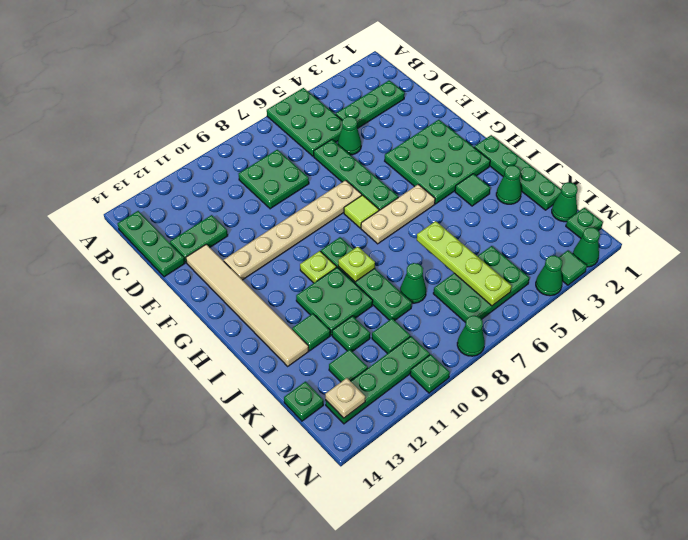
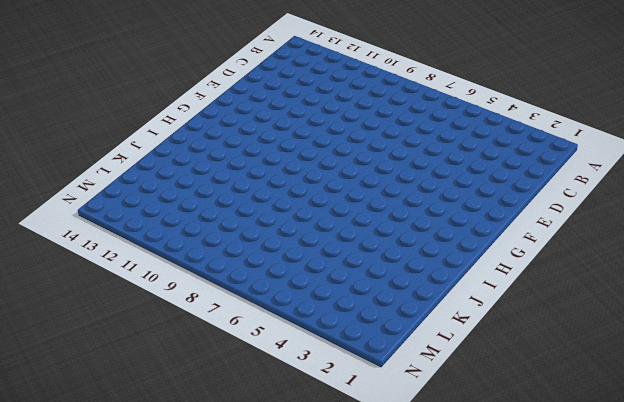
none -> green plate A5:C6 level 1
none -> green plate B14:D14 level 1
none -> green plate C2:C4 level 1
none -> green plate C8:D9 level 1

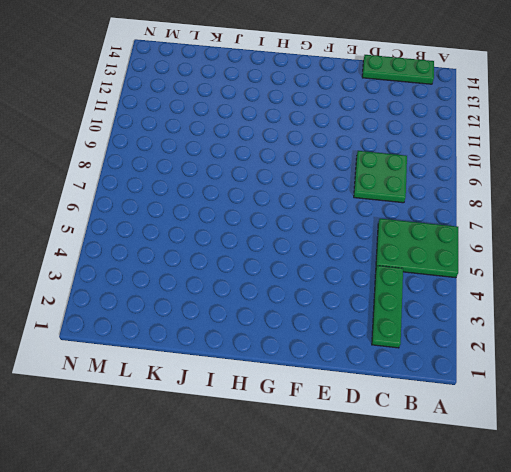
none -> green cone D5 level 1
none -> green plate D6:G6 level 1
none -> green plate D12:D13 level 1
none -> tan tile E13:J13 level 1

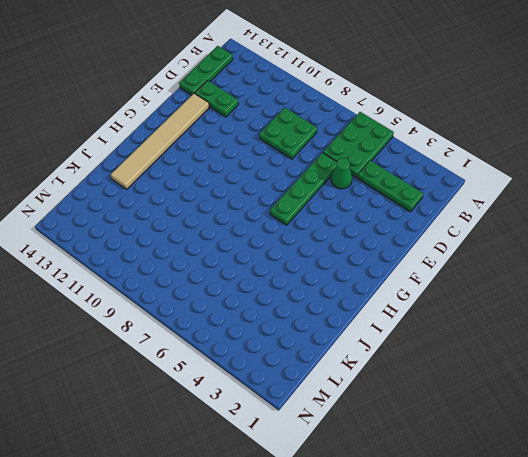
none -> green plate F2:H4 level 1
none -> tan plate F7:F12 level 1
none -> lime tile G7 level 1
none -> green plate H1:K1 level 1

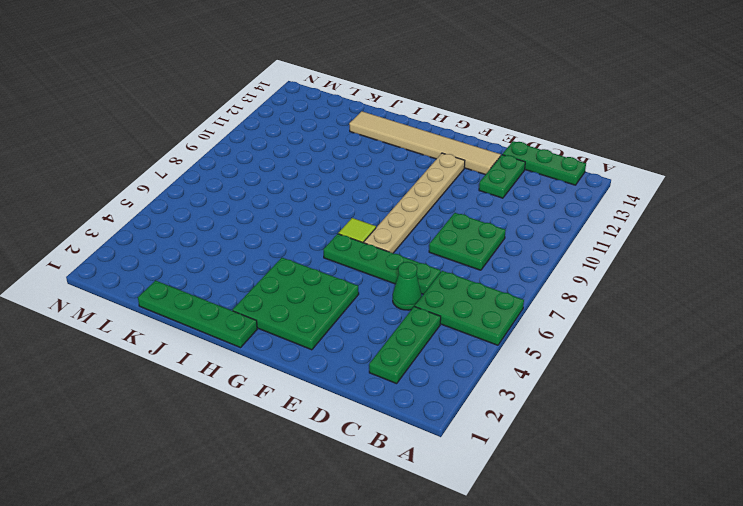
none -> tan plate H5:H7 level 1
none -> green plate H9:K9 level 1
none -> lime plate H10 level 1
none -> green tile I3 level 1

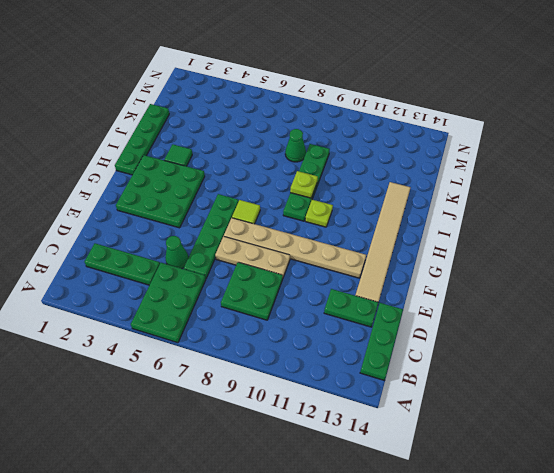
tan plate E7:E9 level 1 -> tan plate H5:H7 level 1
none -> green plate I10:J11 level 1
none -> green cone J2 level 1
none -> green tile J12 level 1
none -> green plate K11 level 1

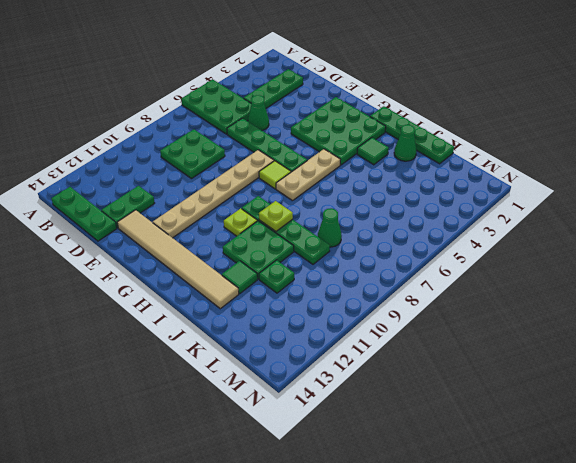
none -> green cone L1 level 1
none -> green plate L5:M7 level 1
none -> green tile L10 level 1
none -> green tile L12 level 1

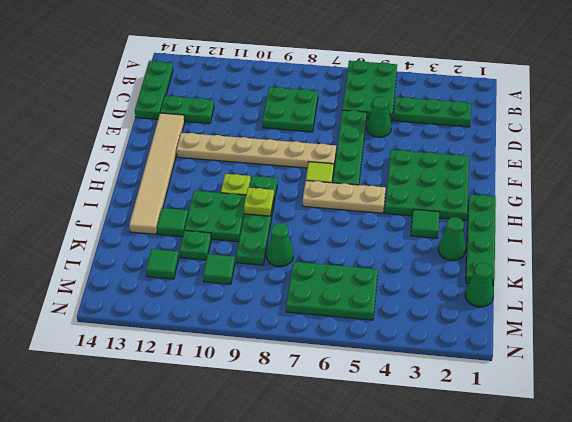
none -> green plate L14 level 1
none -> green plate M1 level 1
none -> green plate M10:M13 level 1
none -> green cone N2 level 1

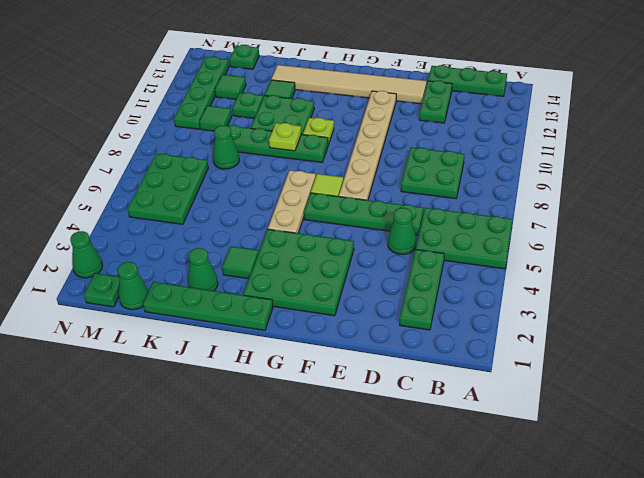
none -> green tile N3 level 1
none -> green cone N4 level 1
none -> green cone N8 level 1
none -> green plate N10 level 1

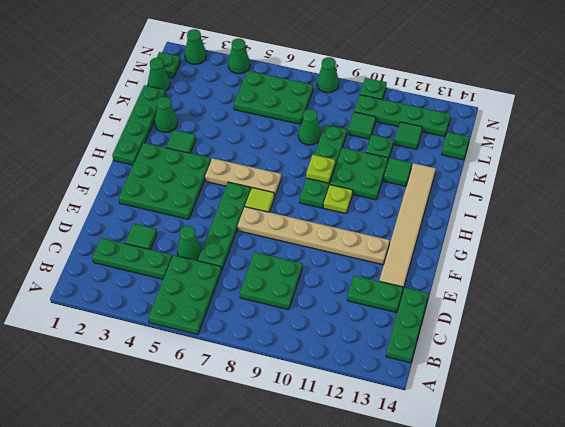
green tile D3 level 1 -> green tile N3 level 1
none -> lime plate J6:M6 level 2
none -> tan plate M13 level 2

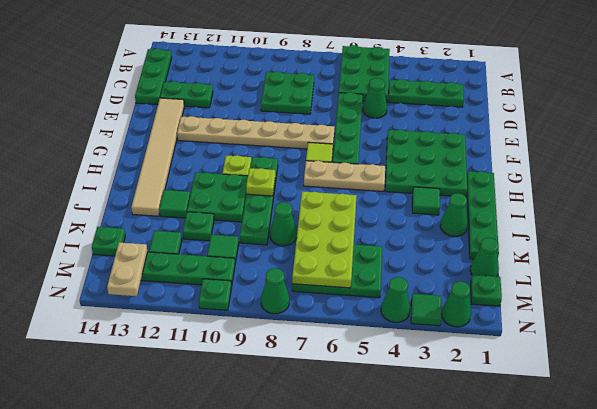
lime plate J6:M7 level 2 -> lime plate J6:M6 level 2
tan plate M13:N13 level 2 -> tan plate M13 level 2

